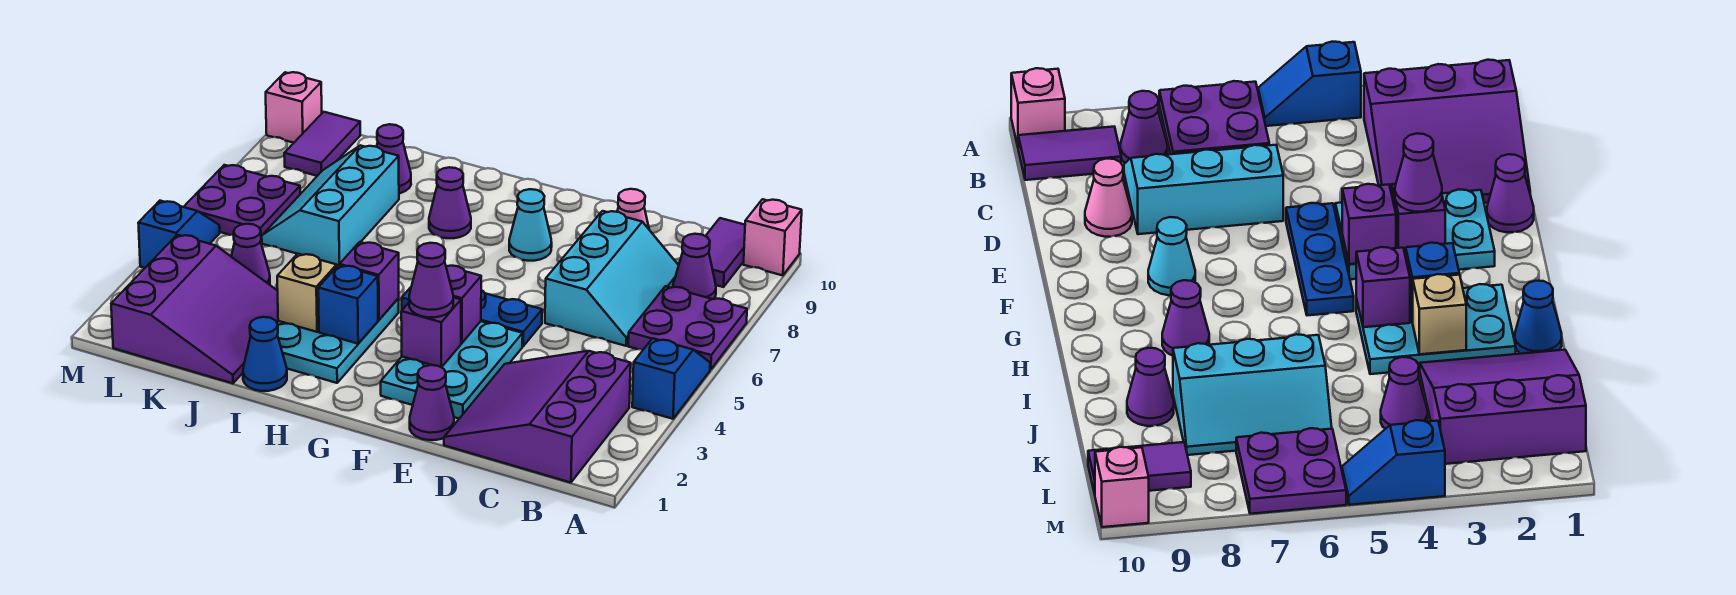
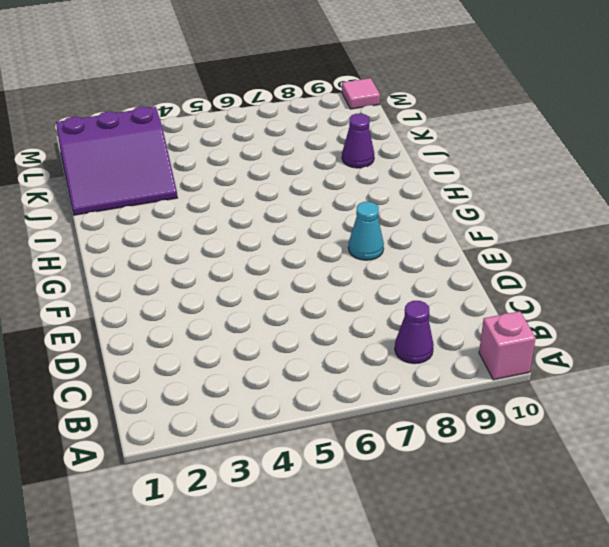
pink tile M10 level 1 -> pink brick M10 level 1
none -> blue slope A4:A5 level 1 top 4
none -> purple plate A6:B7 level 1
none -> purple slope B1:D3 level 1 top B

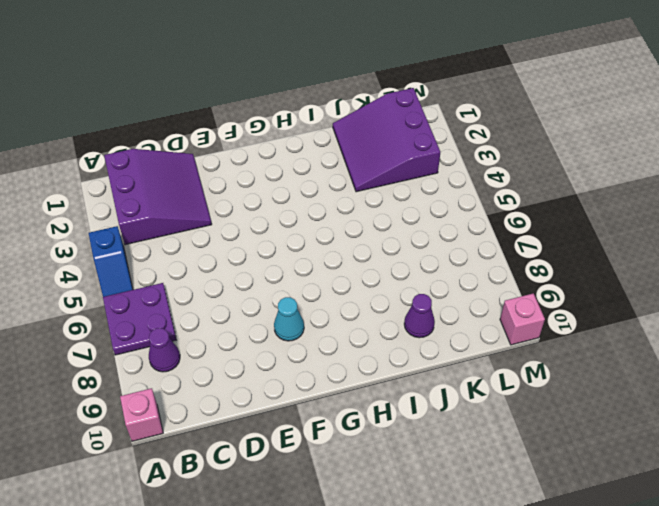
none -> purple tile B9:B10 level 1
none -> cyan slope C6:D8 level 1 top D
none -> pink cone D9 level 1

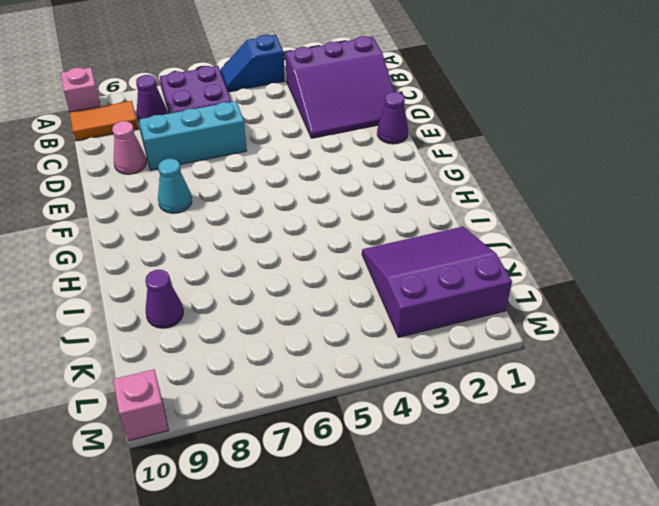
orange tile B9:B10 level 1 -> purple tile B9:B10 level 1
none -> cyan plate E2:F4 level 1
none -> blue plate E5:G5 level 1
none -> cyan plate H2:I4 level 1

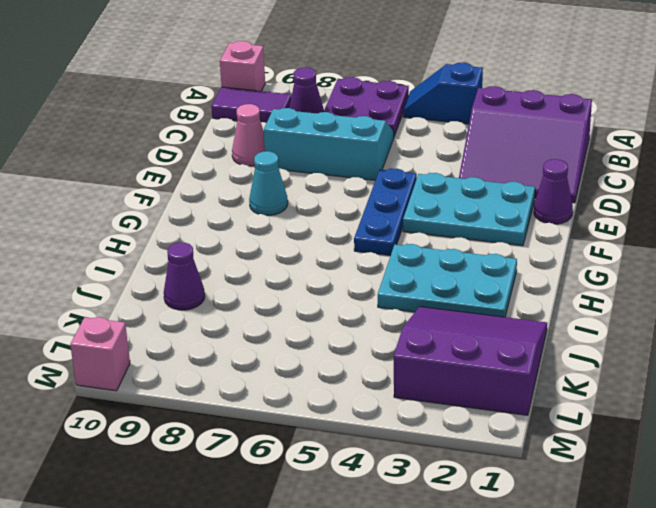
none -> purple cone H8 level 1
none -> blue cone I1 level 1
none -> cyan slope J6:K8 level 1 top J

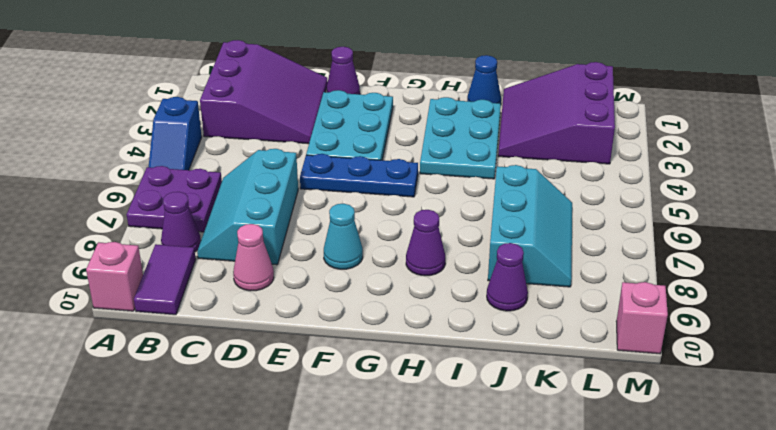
none -> purple cone K4 level 1
none -> purple plate L6:M7 level 1
none -> purple tile L9:L10 level 1

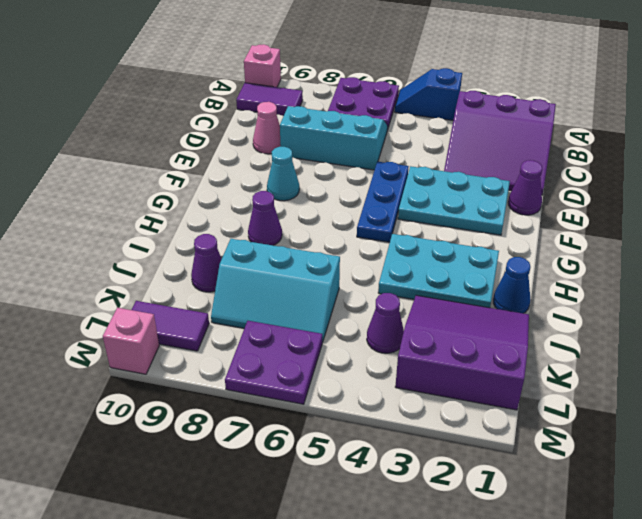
none -> purple cone B8 level 1
none -> blue slope M4:M5 level 1 top 4
none -> purple brick F3 level 2

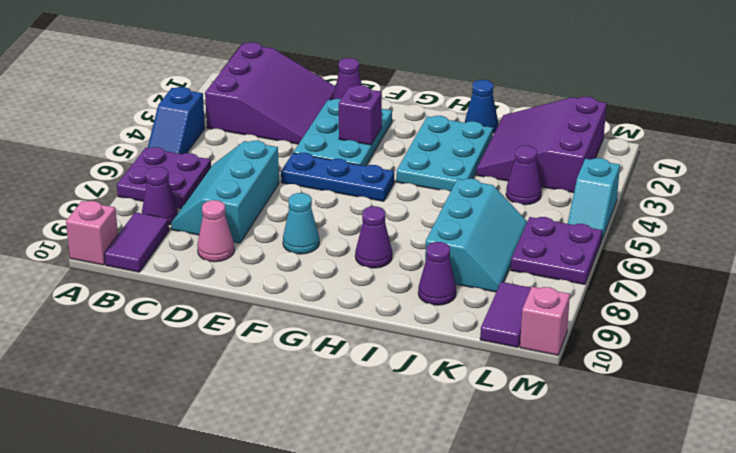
cyan slope M4:M5 level 1 top 4 -> blue slope M4:M5 level 1 top 4
none -> purple brick F4 level 2
none -> blue brick H3 level 2
none -> purple brick H4 level 2

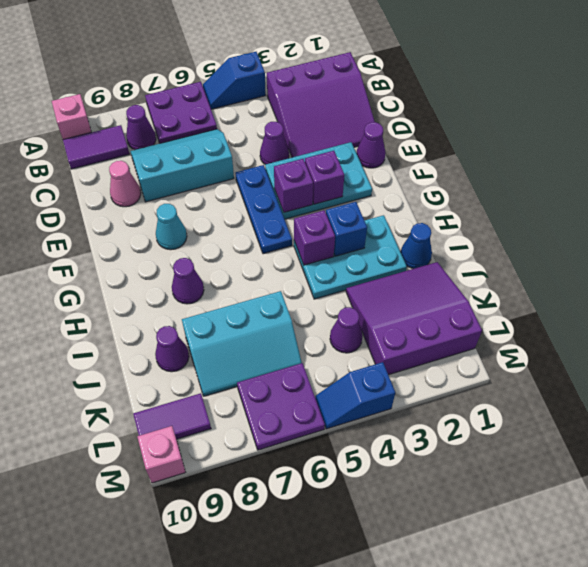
purple cone D4 level 1 -> purple cone F3 level 3
none -> tan brick I3 level 2

